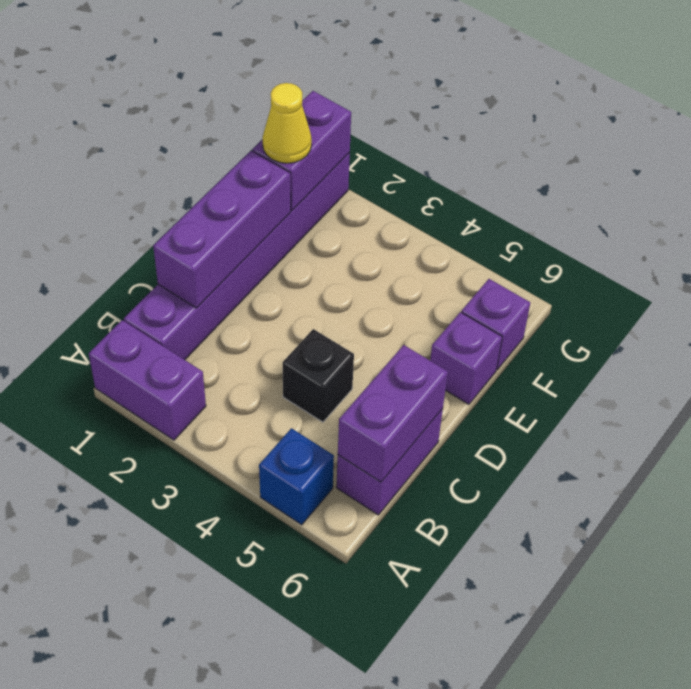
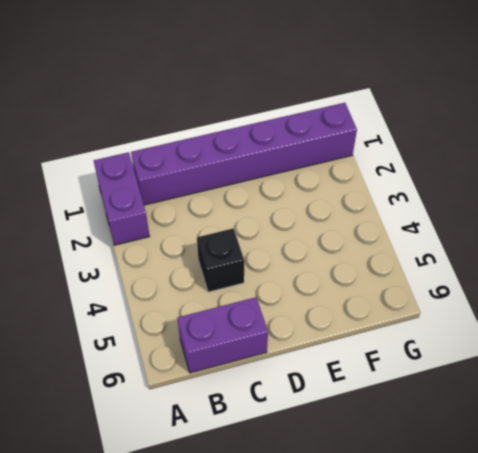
none -> blue brick A5 level 1
none -> purple brick E6 level 1

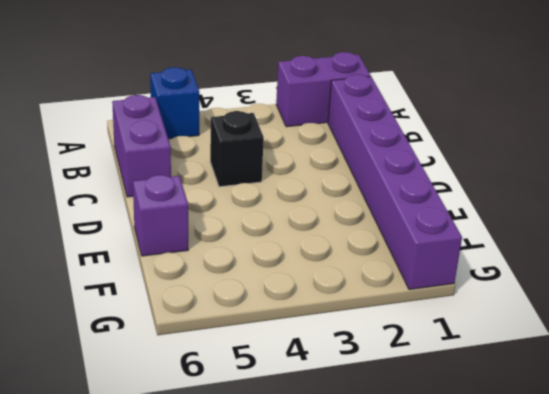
none -> purple brick F6 level 1
none -> purple brick B6:C6 level 2

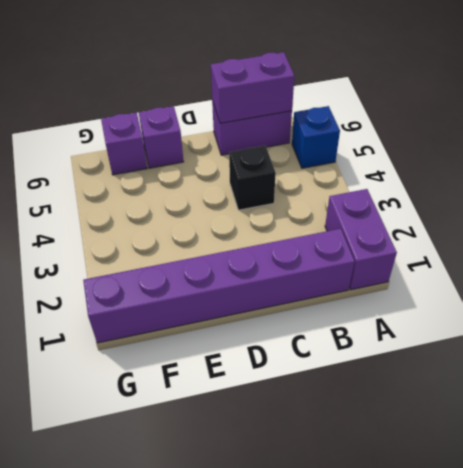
none -> purple brick C1:E1 level 2
none -> purple brick F1:G1 level 2

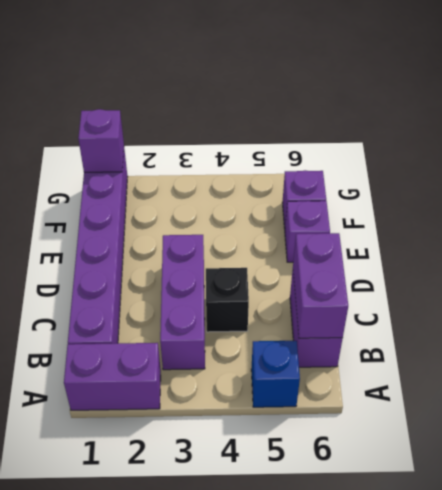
purple brick B3:D3 level 1 -> purple brick C1:E1 level 2
purple brick G1 level 2 -> purple brick F1:G1 level 2
none -> yellow cone F1 level 3

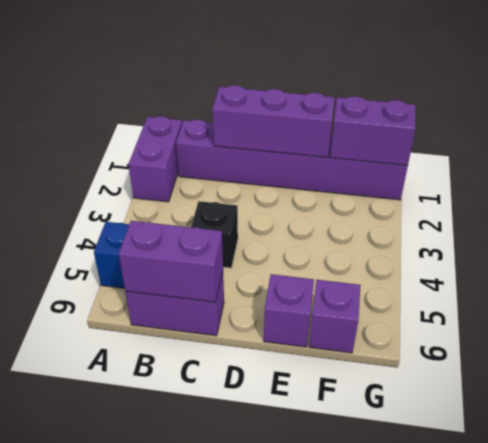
none -> yellow cone F1 level 3

